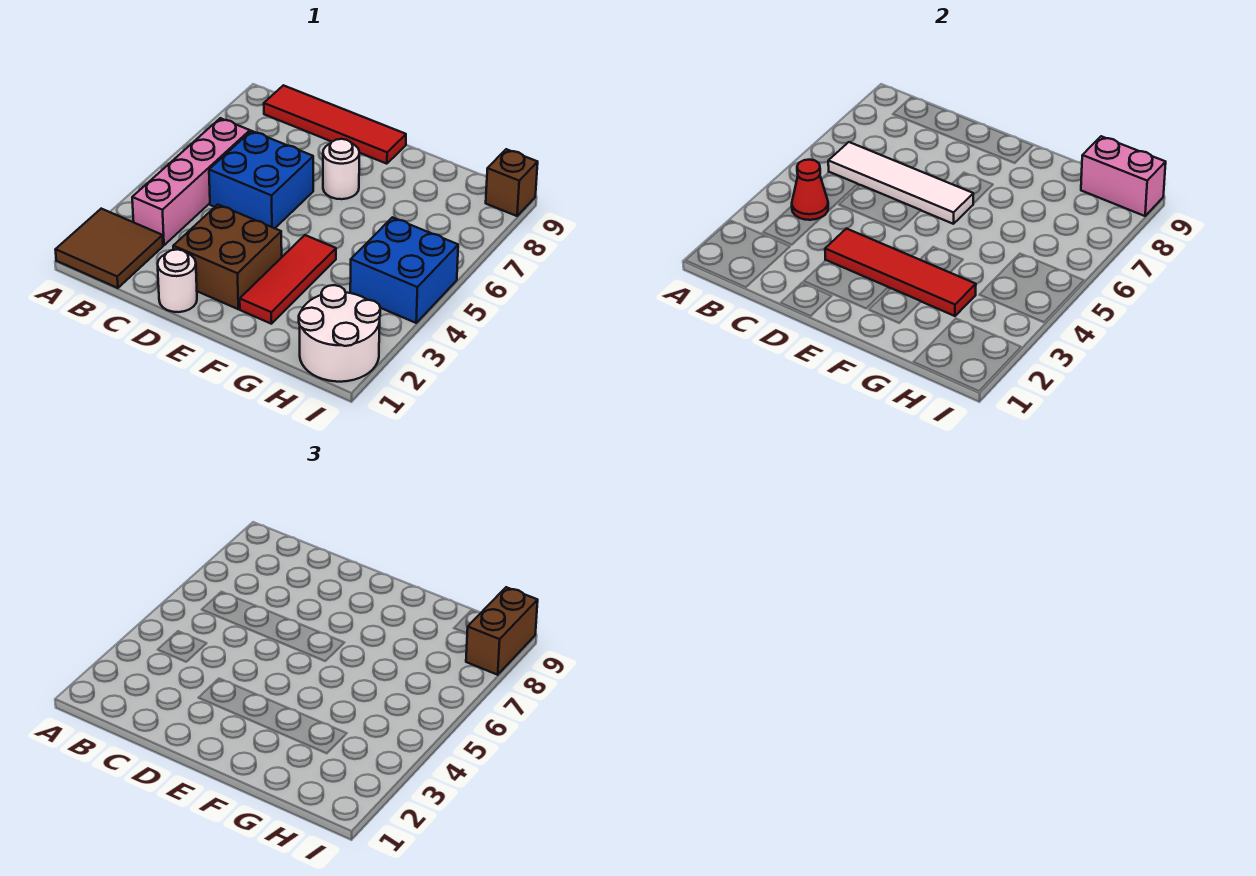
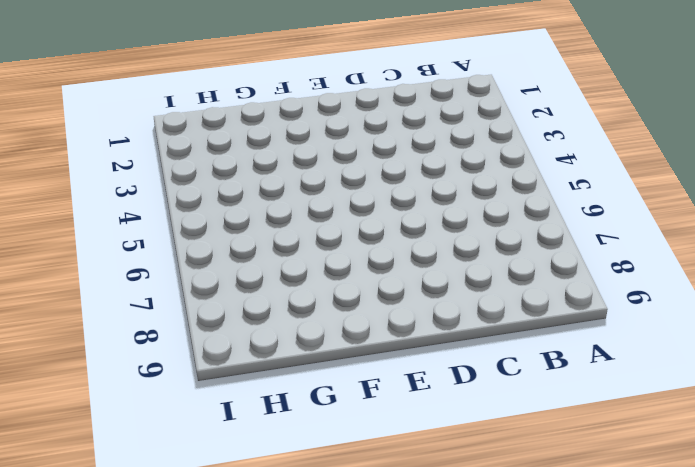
none -> brown tile A1:B2 level 1
none -> pink brick B3:B6 level 1
none -> red tile B9:E9 level 1

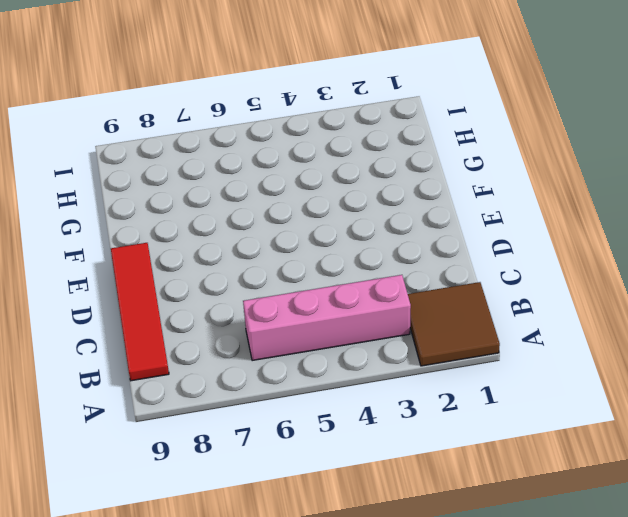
none -> blue brick C5:D6 level 1
none -> white round brick D1 level 1
none -> brown brick D2:E3 level 1

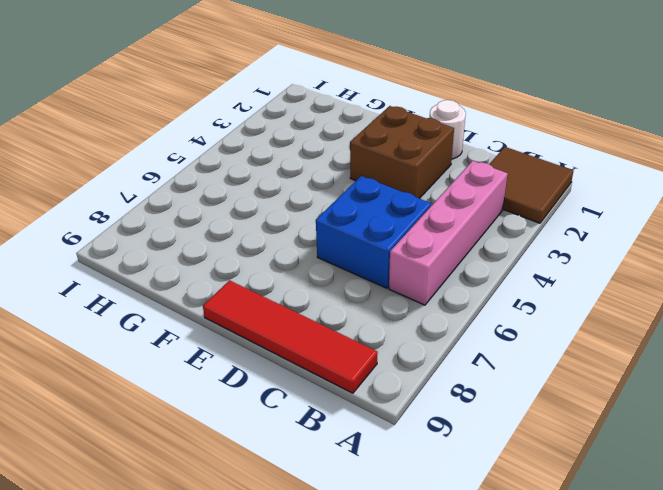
none -> white round brick E7 level 1
none -> red tile F2:F4 level 1
none -> white round brick H1:I2 level 1

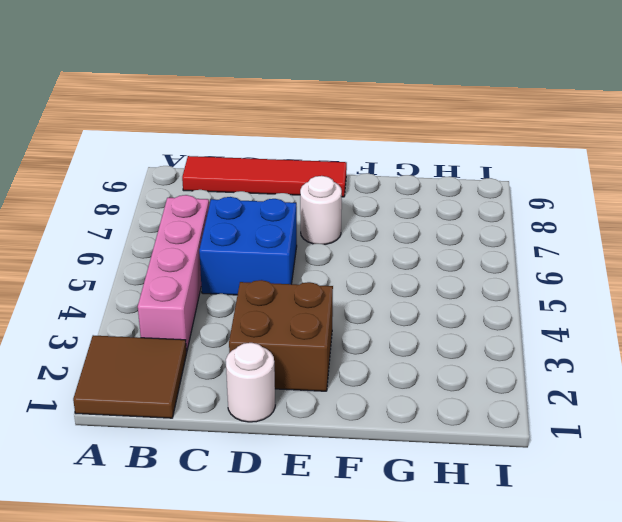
none -> red tile F2:F4 level 1
none -> white round brick H1:I2 level 1
none -> blue brick H4:I5 level 1

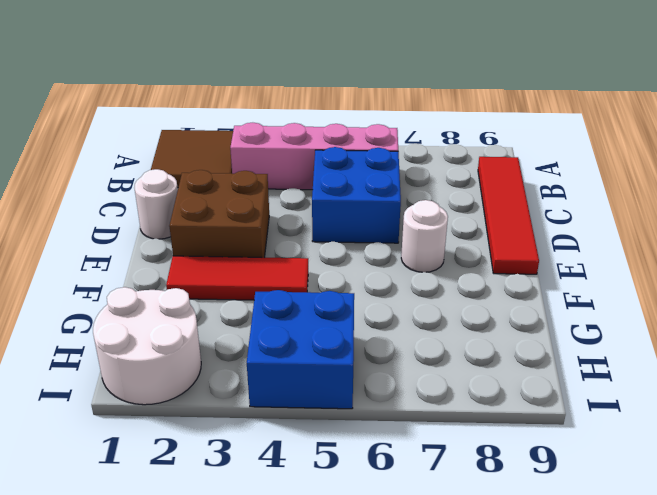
none -> brown brick I9 level 1
none -> red cone B4 level 2
none -> white tile B6:E6 level 2

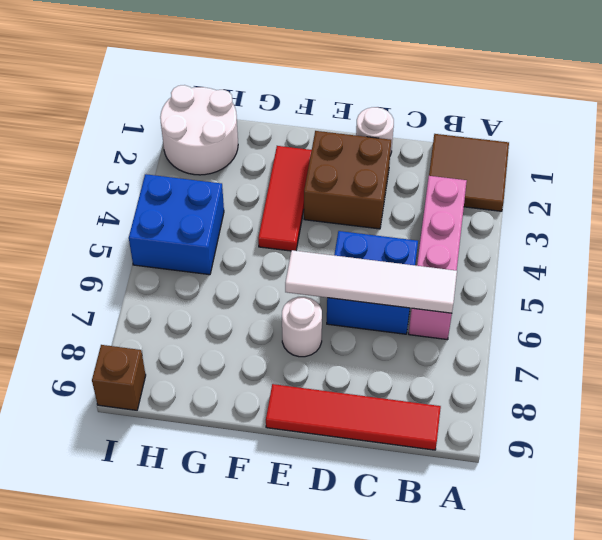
none -> red cone B4 level 2
none -> red tile D3:G3 level 2
none -> pink brick H9:I9 level 2

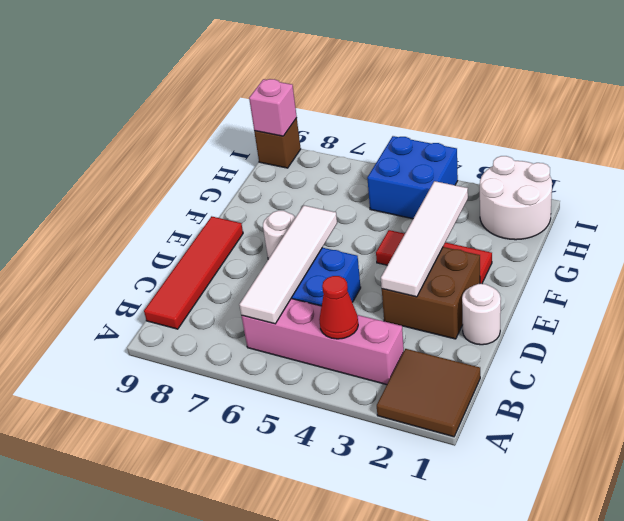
white tile D3:G3 level 2 -> red tile D3:G3 level 2
pink brick I9 level 2 -> pink brick H9:I9 level 2
none -> brown brick I8:I9 level 3

